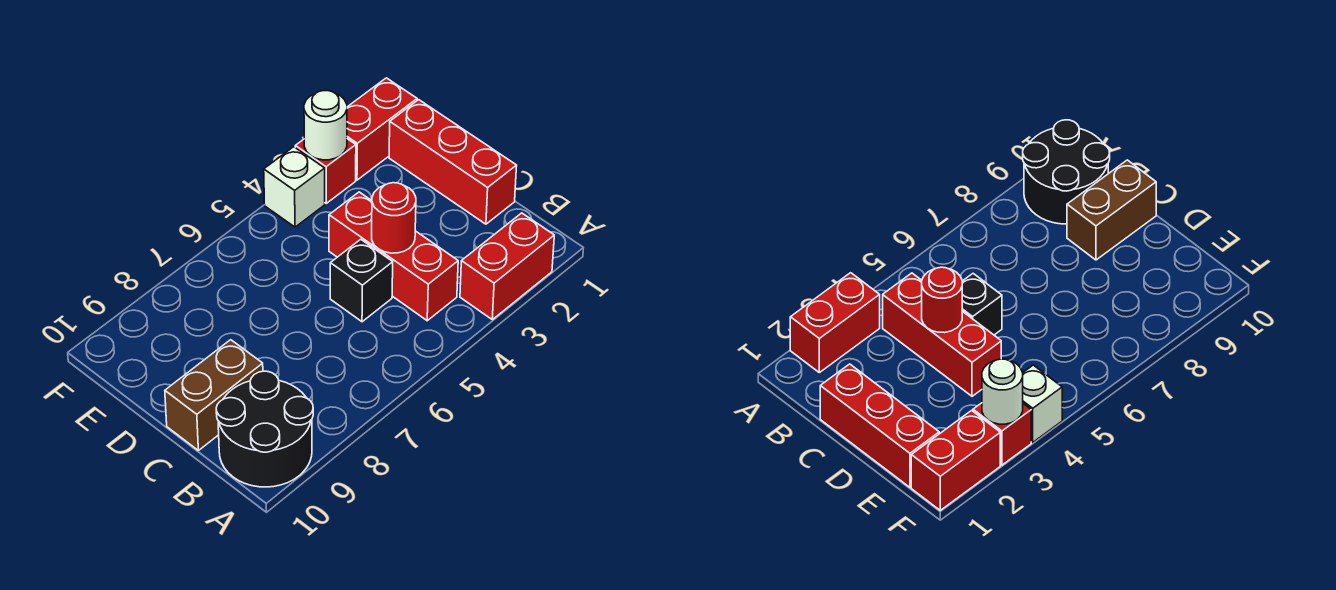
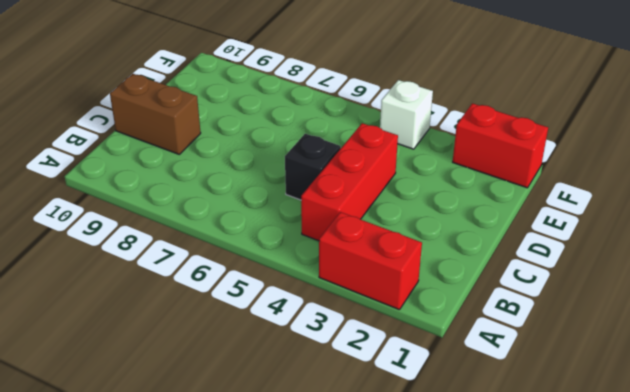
none -> black round brick A9:B10 level 1
none -> red brick C1:E1 level 1

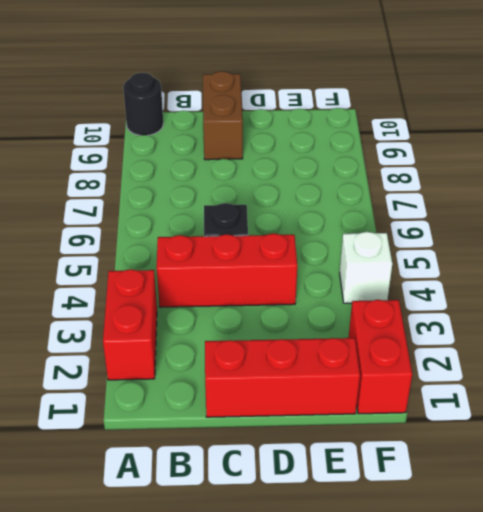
black round brick A10 level 1 -> black round brick A9:B10 level 1
none -> red brick F3 level 1
none -> red round brick C4 level 2

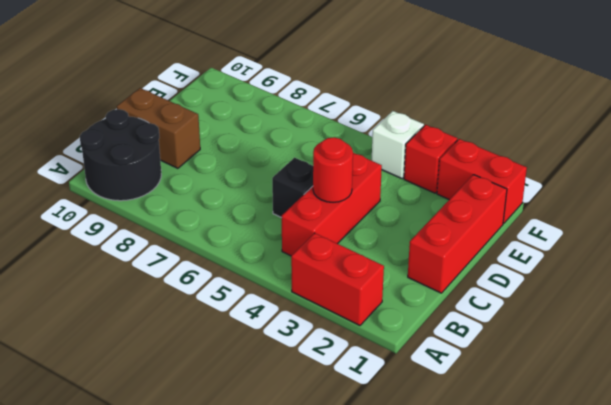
none -> white round brick F3 level 2

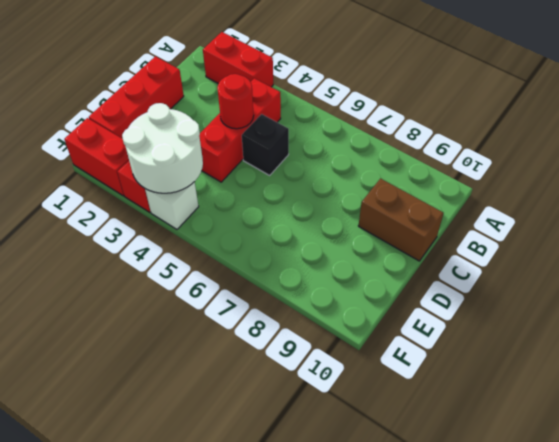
white round brick E3:F4 level 2 -> white round brick F3 level 2
none -> black round brick A9:B10 level 1

